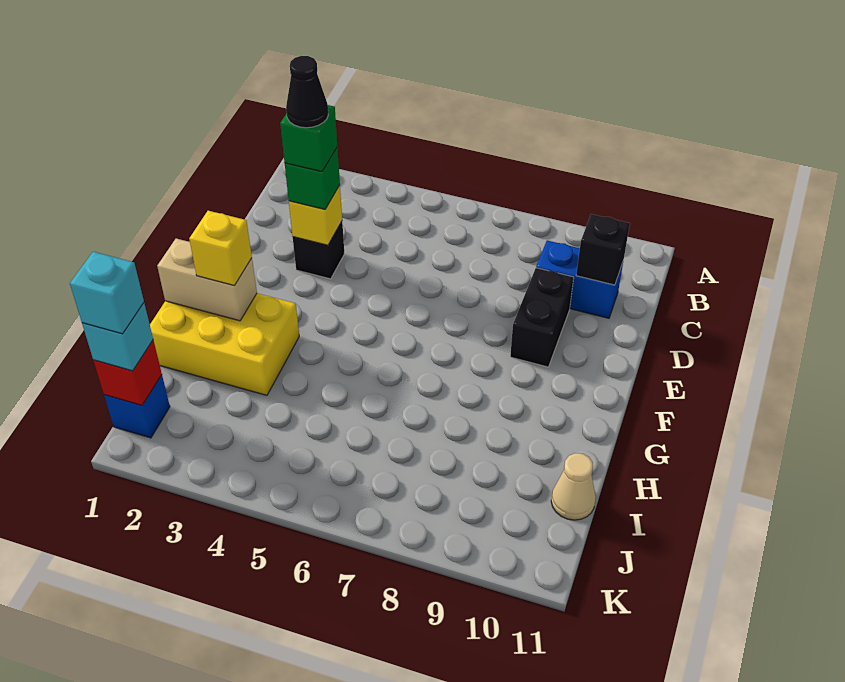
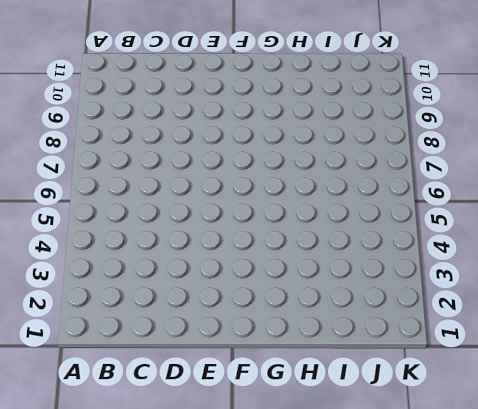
none -> blue brick C9:C10 level 1
none -> black brick D3 level 1
none -> black brick D9:E9 level 1

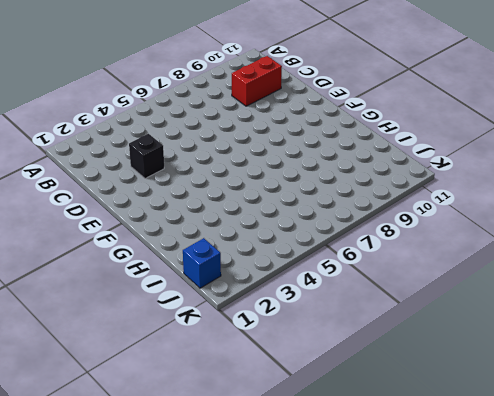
red brick C9:C10 level 1 -> blue brick C9:C10 level 1
none -> black brick D9:E9 level 1
none -> yellow brick G1:H3 level 1
none -> tan cone I11 level 1

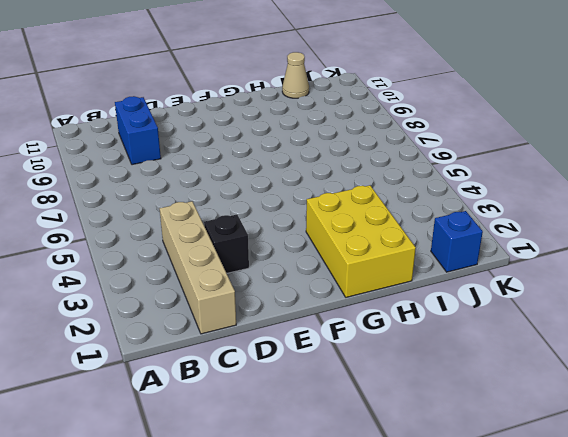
tan brick C1:C4 level 1 -> none
none -> black brick D9:E9 level 1
none -> black brick C10 level 2
none -> yellow brick D3 level 2

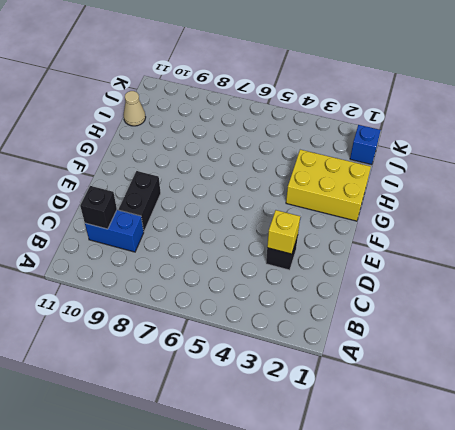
none -> tan brick G1:G2 level 2
none -> red brick J1 level 2
none -> green brick D3 level 3

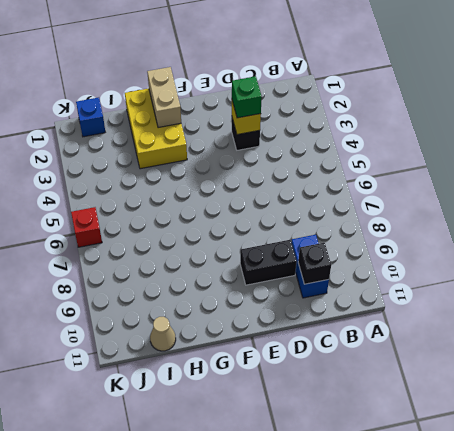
red brick K6 level 1 -> red brick J1 level 2
none -> yellow brick G2 level 3
none -> cyan brick J1 level 3
none -> green brick D3 level 4

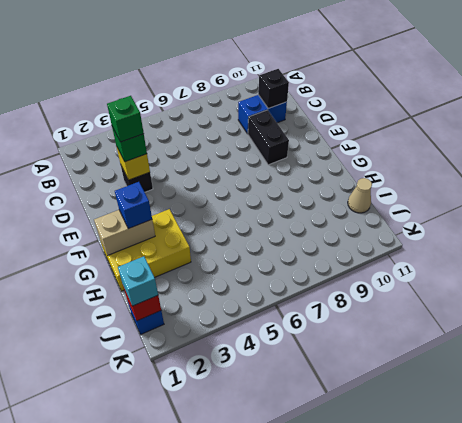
blue brick G2 level 3 -> yellow brick G2 level 3
none -> cyan brick J1 level 4
none -> black cone D3 level 5

